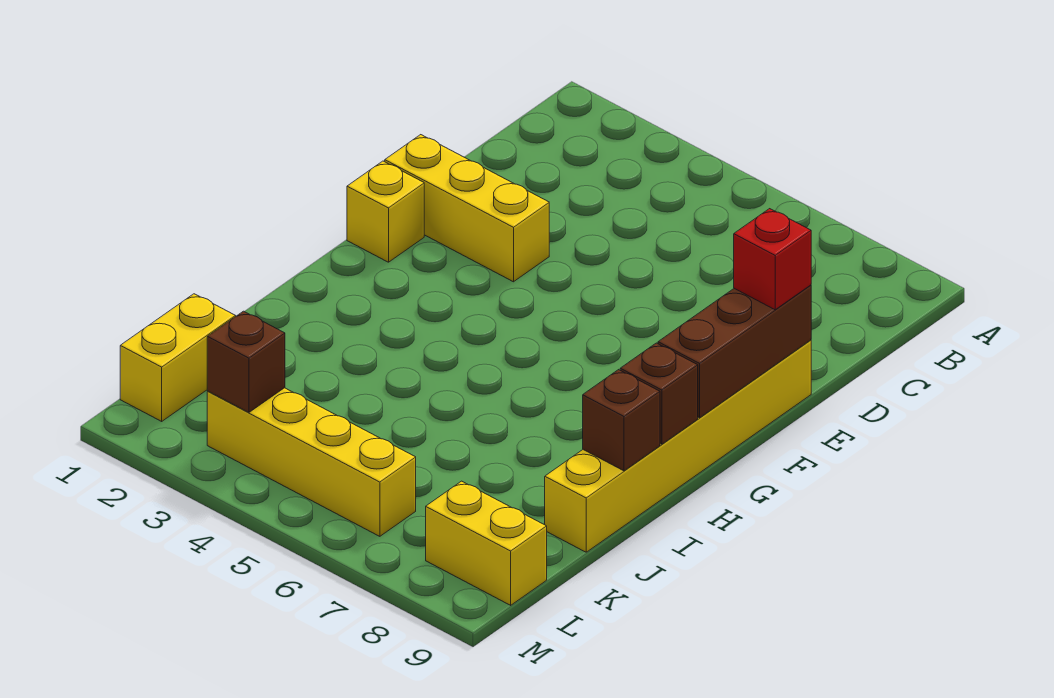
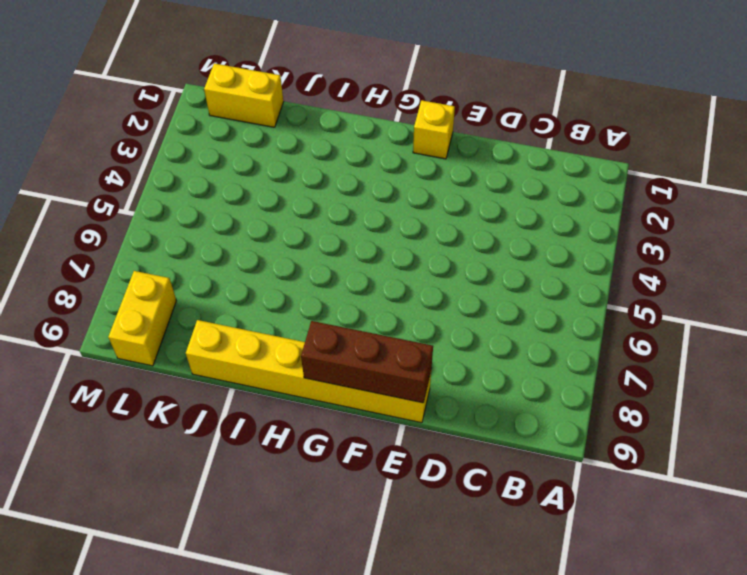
none -> yellow brick E1:E3 level 1
none -> yellow brick L3:L6 level 1

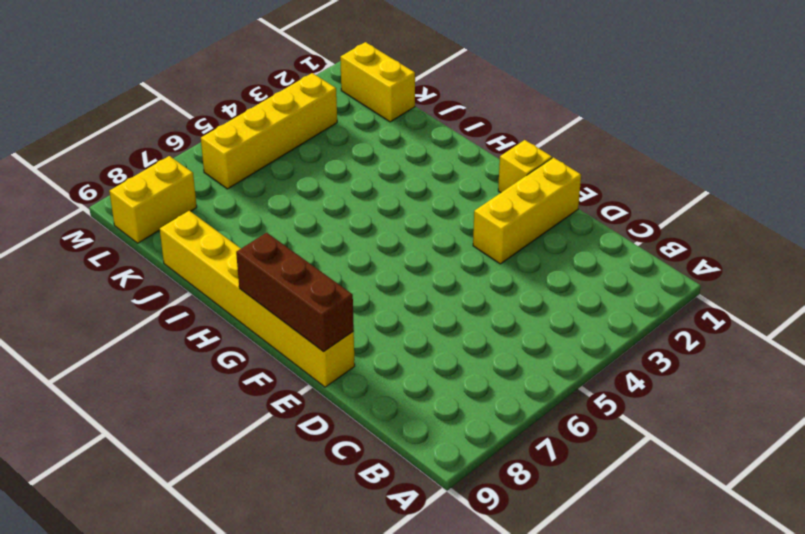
none -> brown brick H9 level 2
none -> brown brick I9 level 2

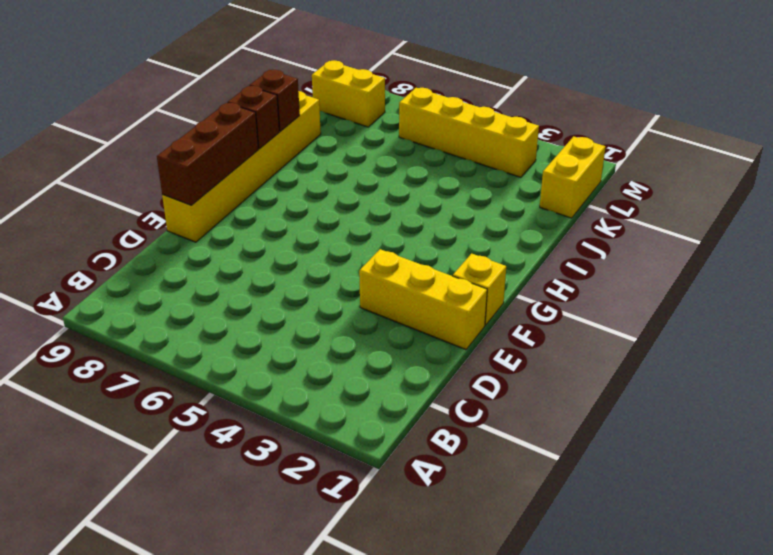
none -> brown brick L3 level 2
none -> red brick E9 level 3

